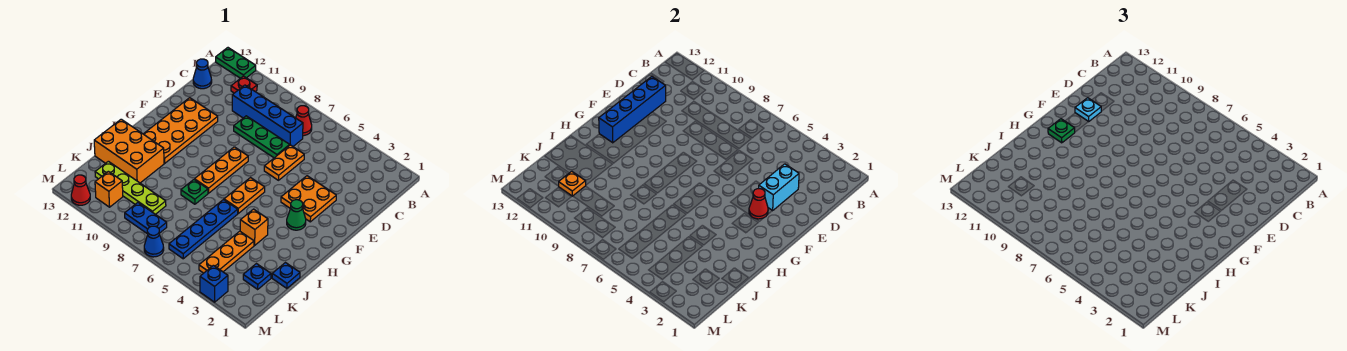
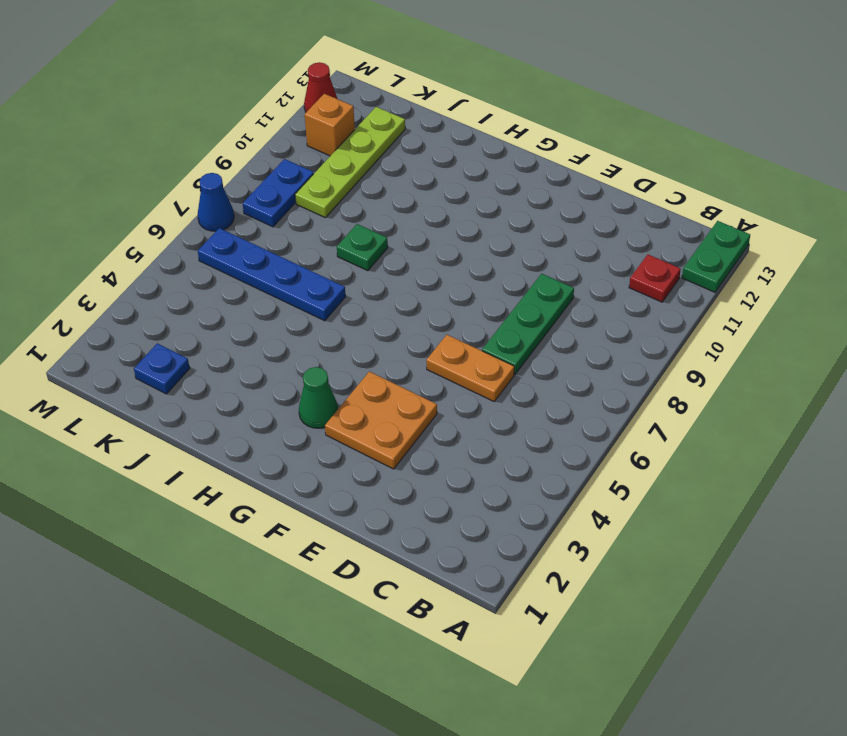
none -> red cone B7 level 1
none -> blue brick C7:C10 level 1
none -> blue cone C13 level 1
none -> orange plate E11:H12 level 1

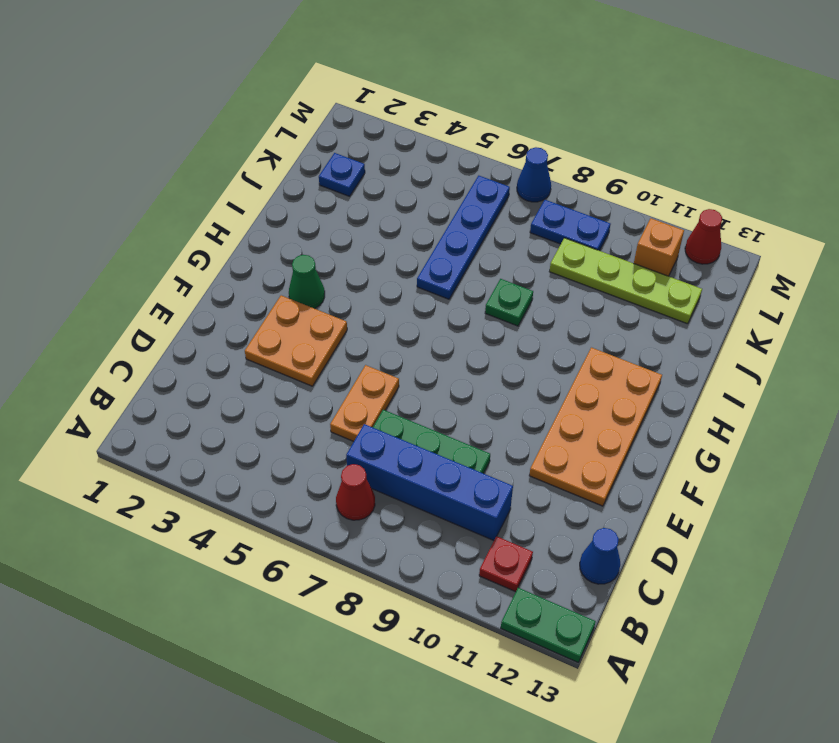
none -> orange plate F8:H8 level 1
none -> orange plate G6:H6 level 1
none -> orange brick I4 level 1
none -> orange brick I11:J13 level 1

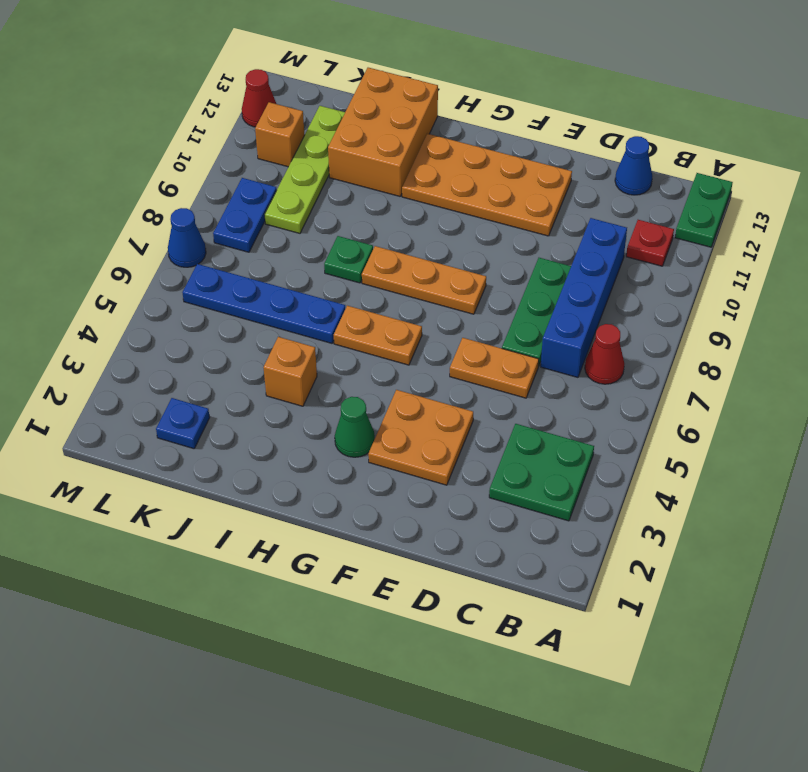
green plate B3:C4 level 1 -> none
none -> blue plate J1 level 1
none -> orange plate J4:L4 level 1
none -> blue brick M3 level 1
none -> cyan brick D3:E3 level 2

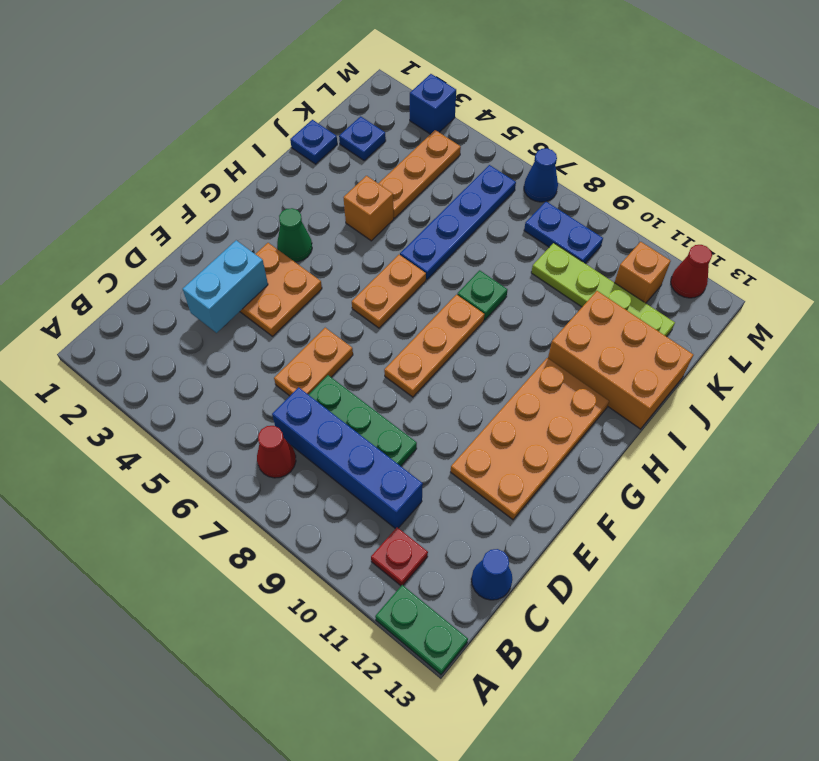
none -> blue brick D12:G12 level 2
none -> red cone F3 level 2
none -> orange plate K11 level 2
none -> cyan plate E12 level 3

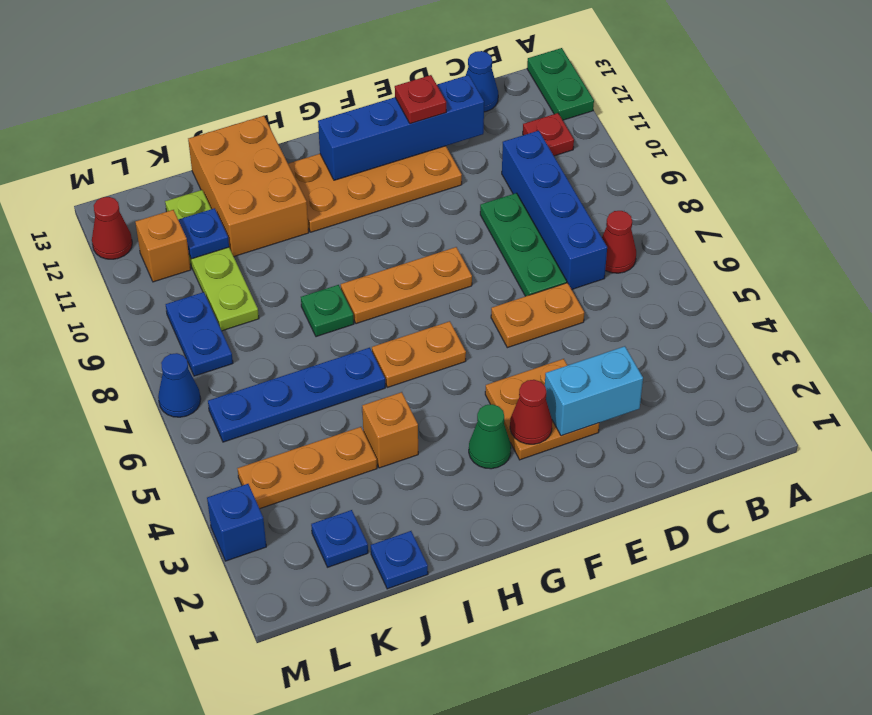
red plate E12 level 3 -> cyan plate E12 level 3
blue plate K11 level 2 -> orange plate K11 level 2
none -> green plate G12 level 3

